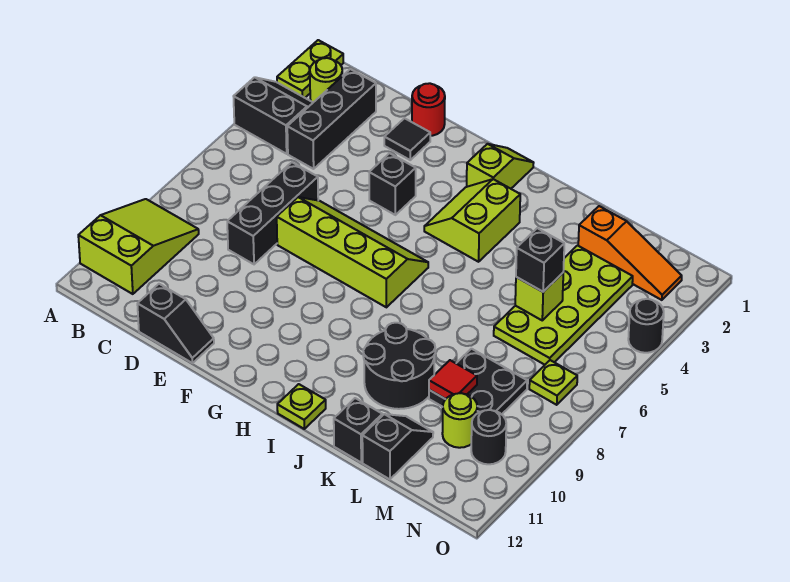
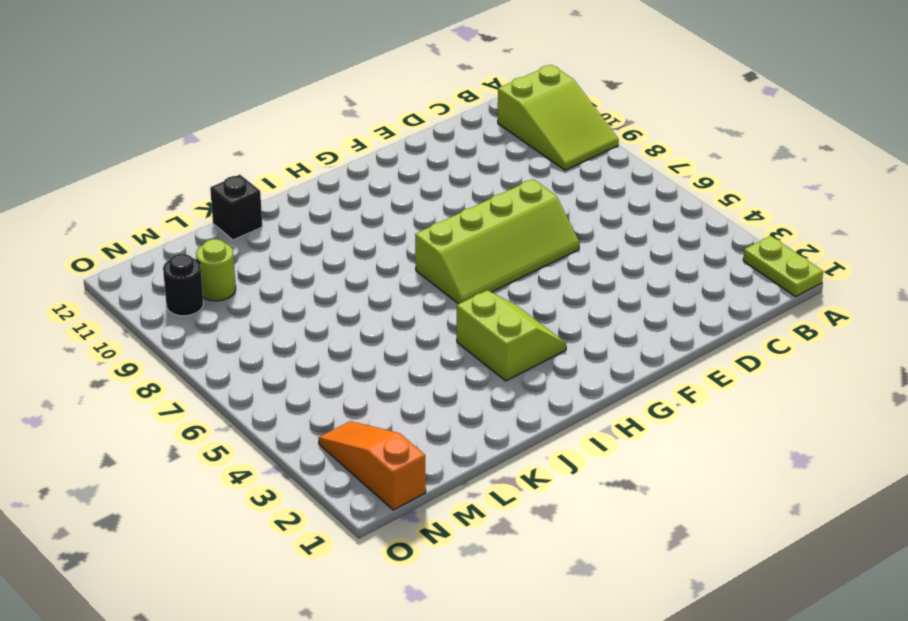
orange slope N1:N3 level 1 top 1 -> orange slope L2:N2 level 1 top L
none -> black slope A3:B4 level 1 top 4
none -> lime round brick B2 level 1
none -> black brick C2:C4 level 1

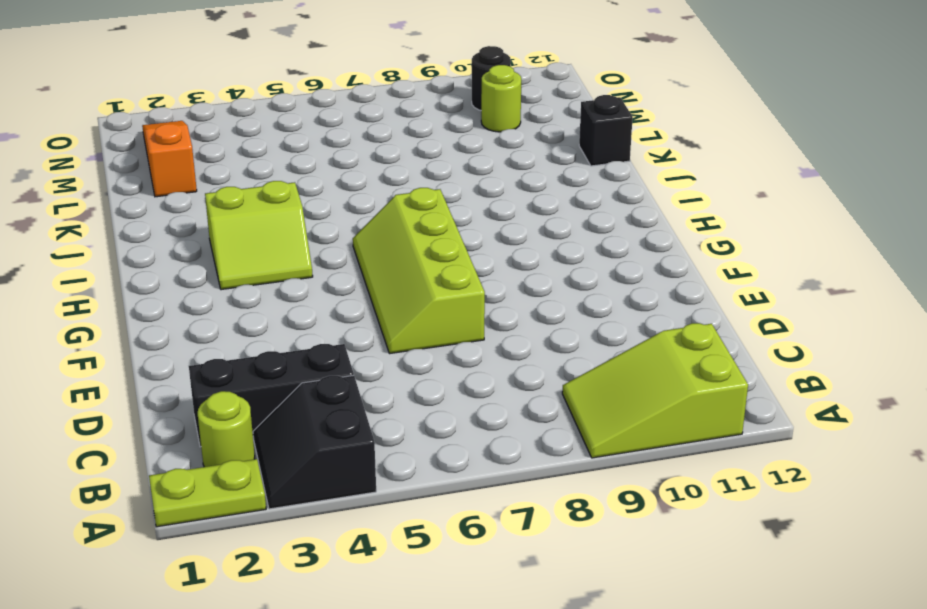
none -> black brick D6:D8 level 1
none -> black slope D12:E12 level 1 top D
none -> red round brick E1 level 1

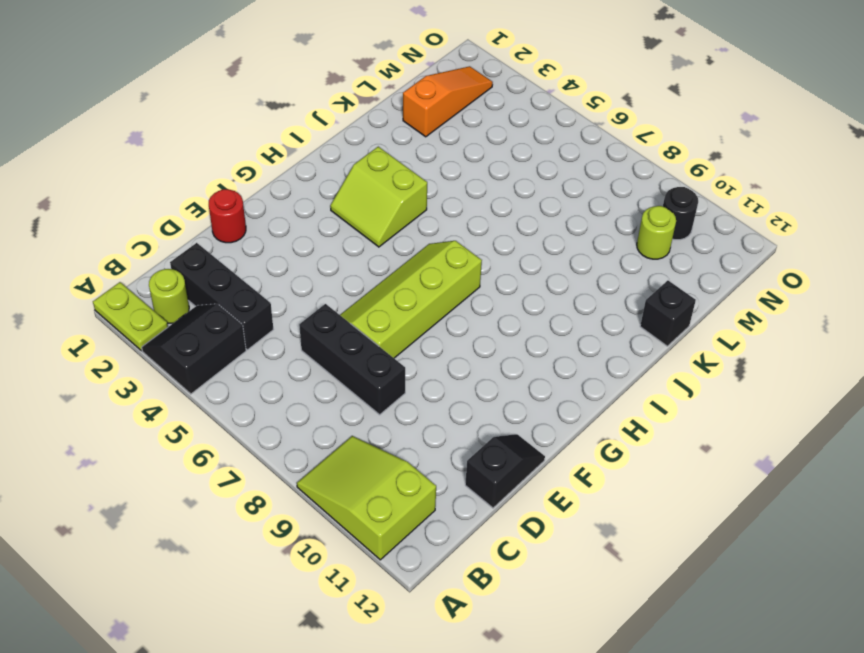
none -> black tile E2 level 1
none -> black brick F4 level 1
none -> lime slope H1:H2 level 1 top 2

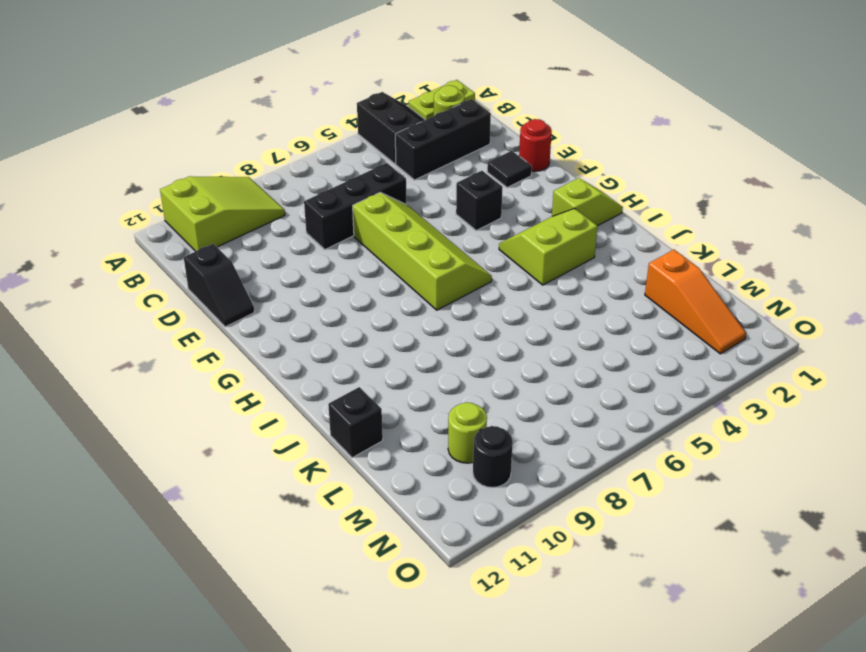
none -> lime plate I12 level 1
none -> black round brick J9:K10 level 1
none -> lime plate L3:M6 level 1

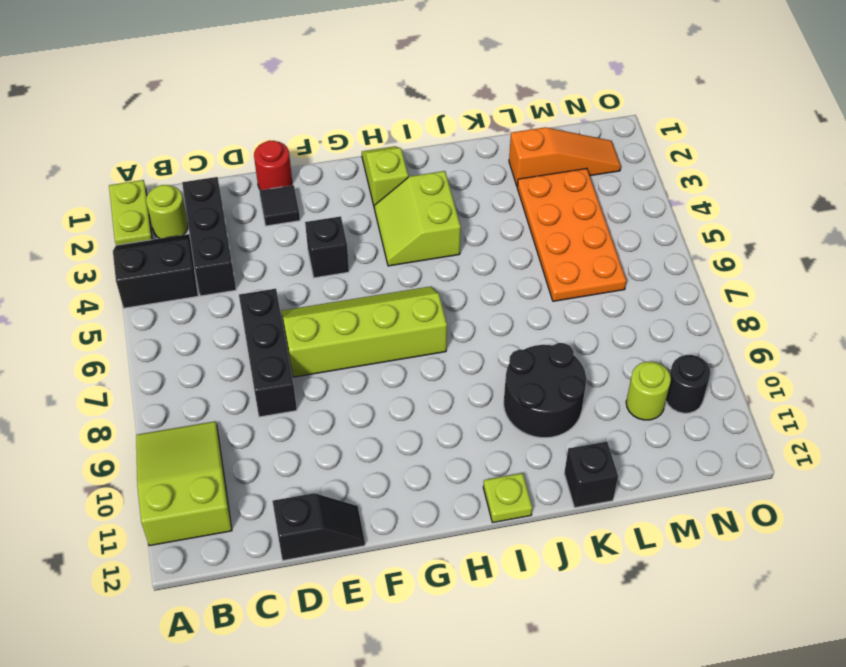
orange plate L3:M6 level 1 -> lime plate L3:M6 level 1
none -> black plate L8:M9 level 1
none -> black slope L11:L12 level 1 top 12
none -> lime plate N7 level 1

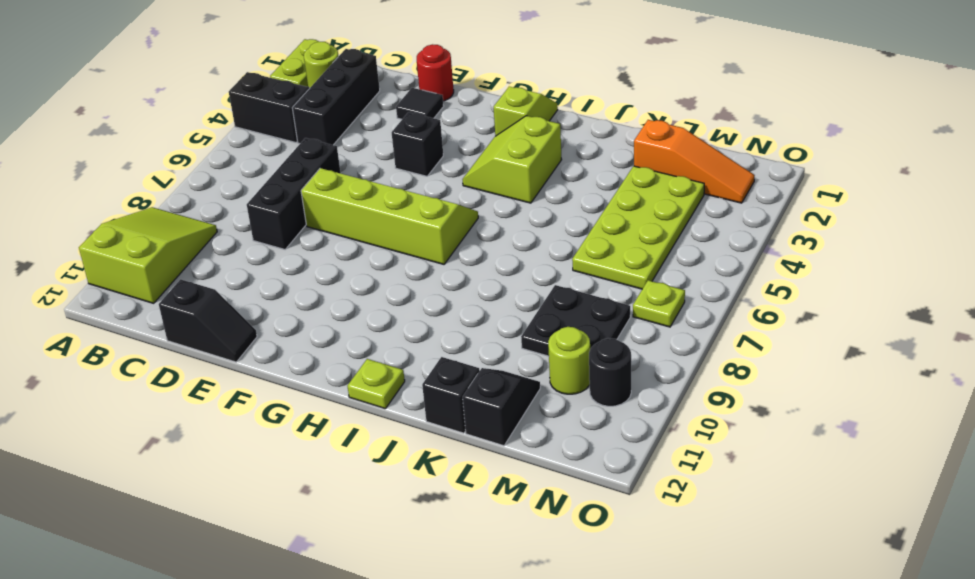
none -> black round brick J9:K10 level 1
none -> black round brick O4 level 1
none -> lime brick L5 level 2

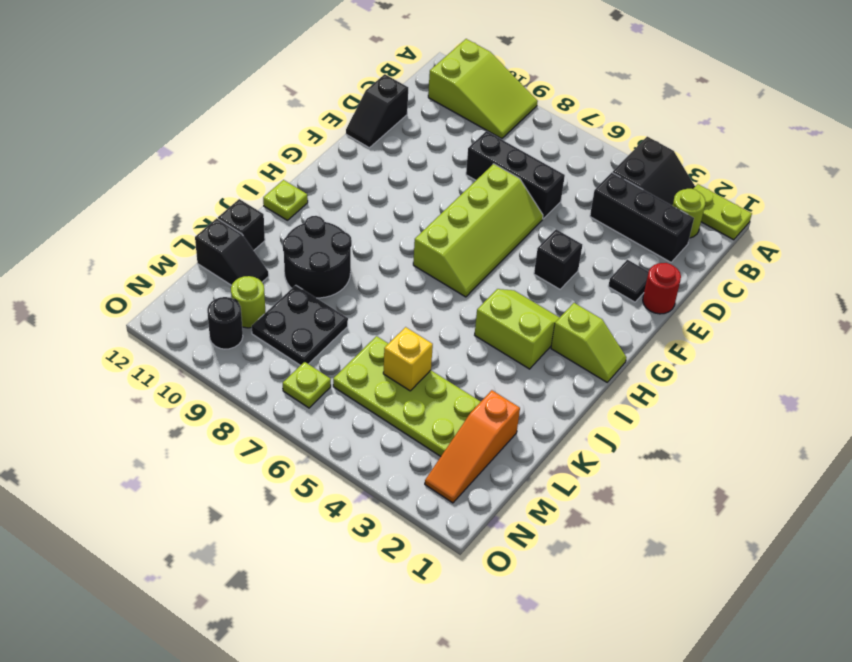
yellow brick L5 level 2 -> lime brick L5 level 2
none -> black round brick O4 level 1
none -> red tile L9 level 2
none -> black brick L5 level 3

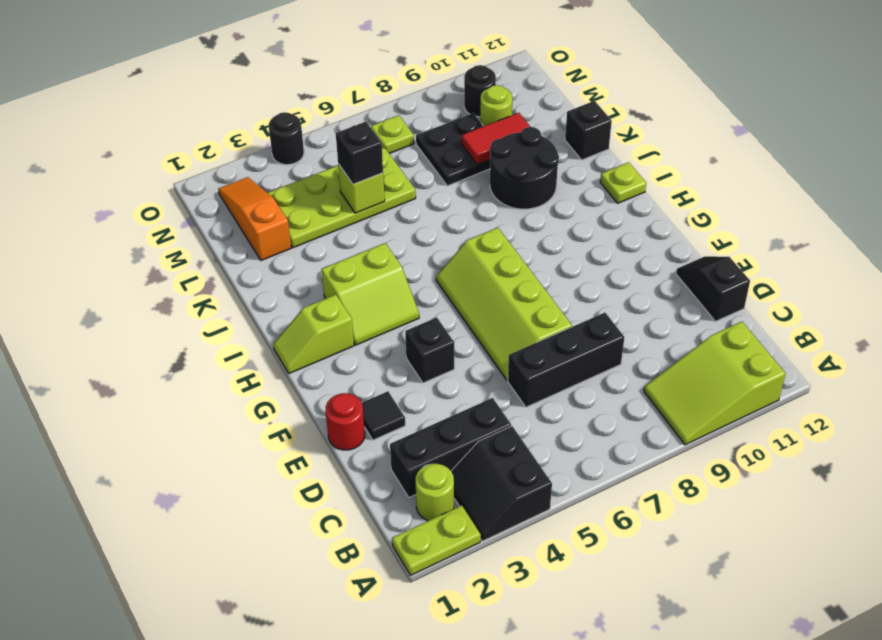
red tile L9:L10 level 2 -> red tile L9 level 2
none -> black slope L11:L12 level 1 top 12

